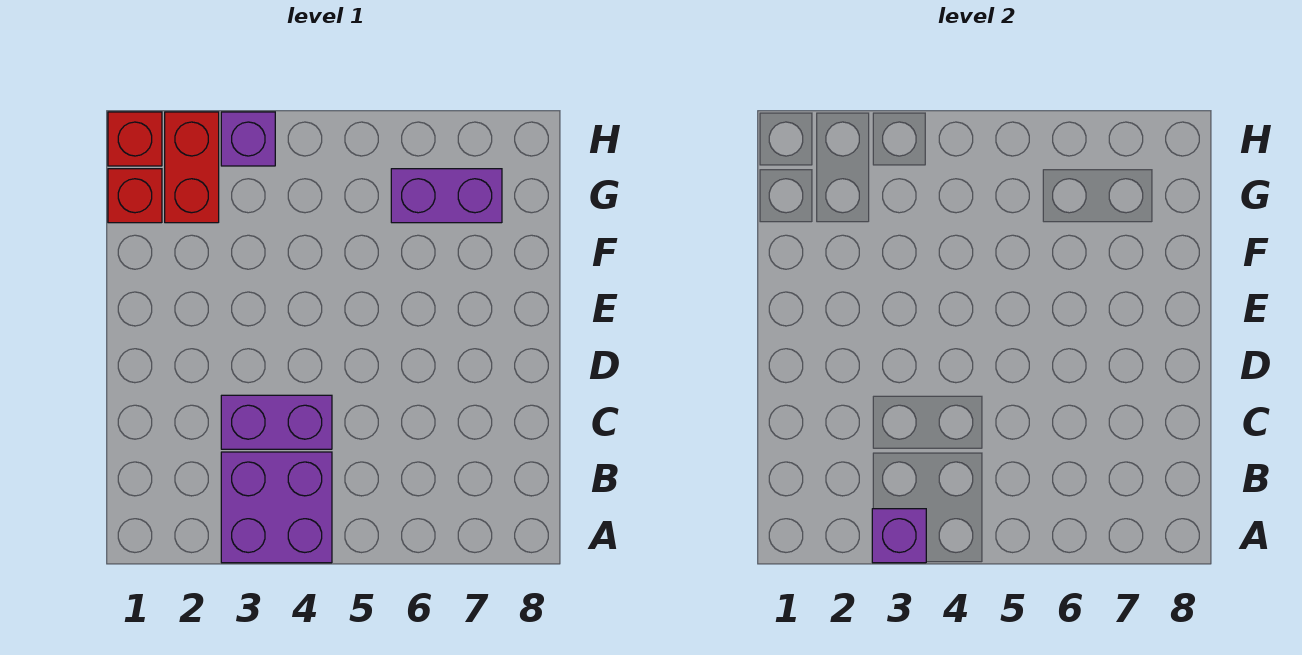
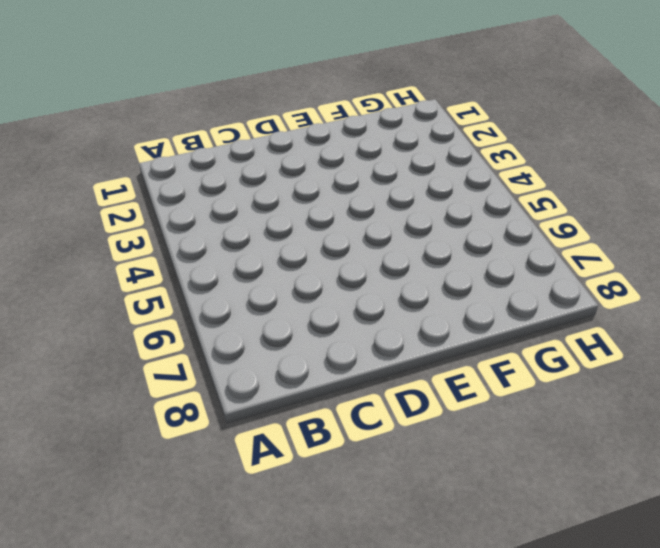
none -> purple brick A3:B4 level 1
none -> purple brick C3:C4 level 1

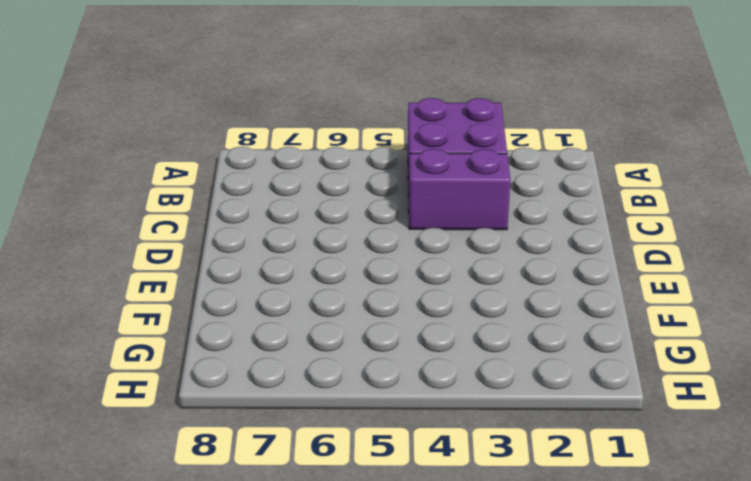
none -> red brick G1 level 1
none -> red brick G2:H2 level 1

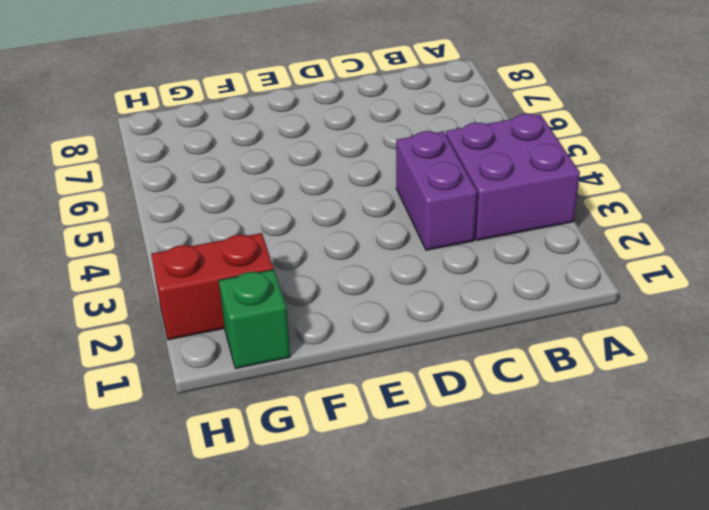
green brick G1 level 1 -> red brick G1 level 1
none -> purple brick G6:G7 level 1
none -> red brick H1 level 1

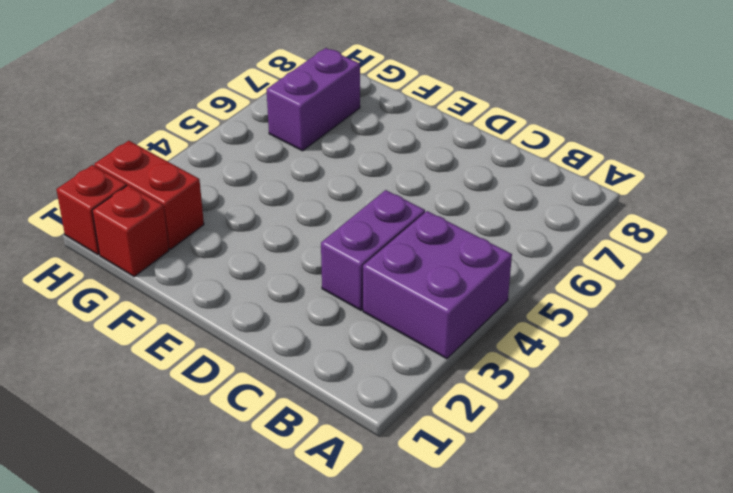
none -> purple brick H3 level 1
none -> purple brick A3 level 2

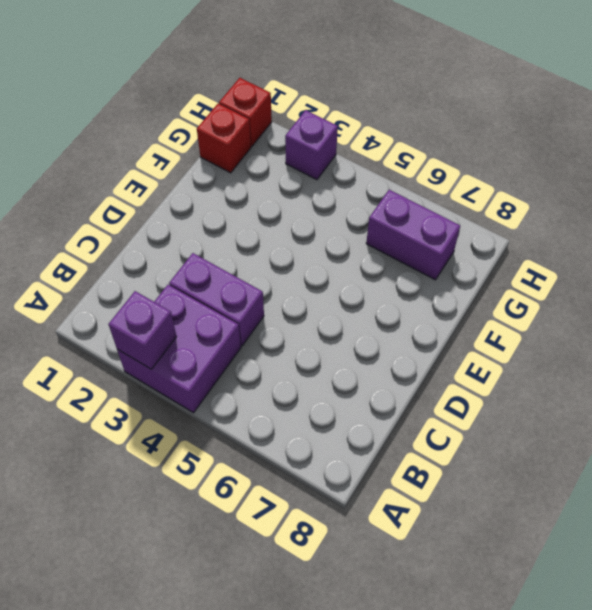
none -> red brick G2:H2 level 1

